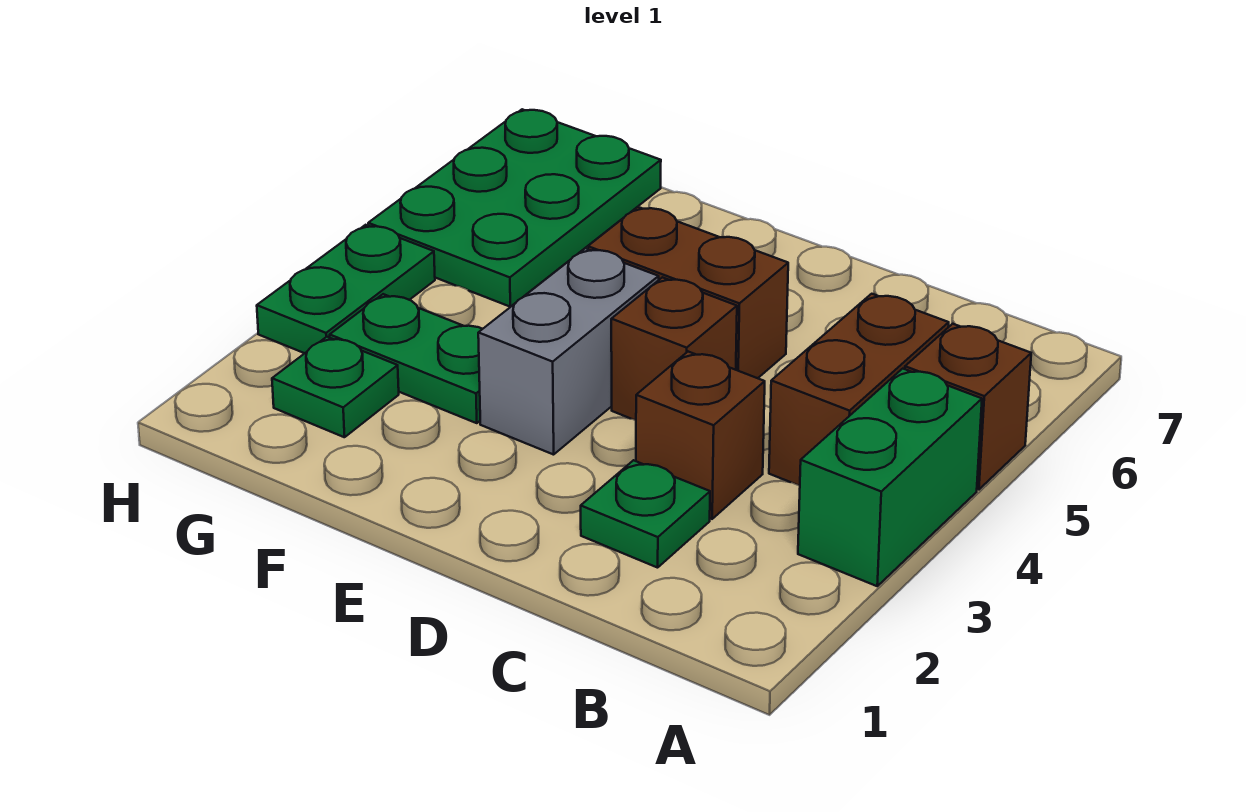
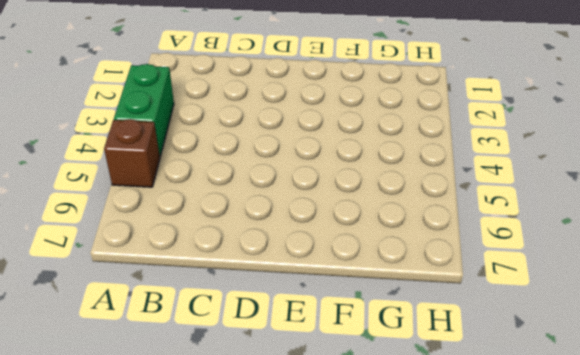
none -> brown brick B4:B5 level 1
none -> green plate C2 level 1
none -> brown brick C3 level 1

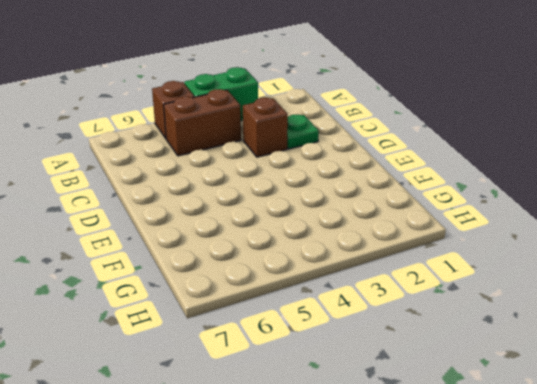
none -> brown brick D4 level 1
none -> brown brick D5:E5 level 1
none -> grey brick E3:E4 level 1

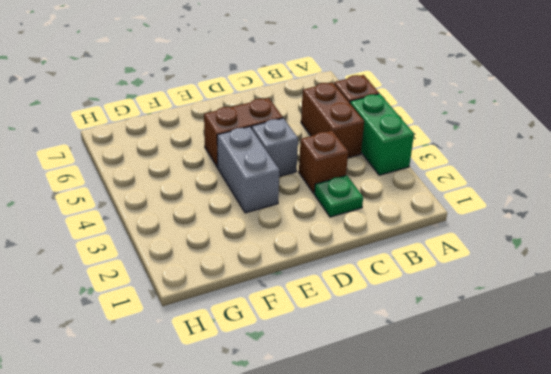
grey brick D4 level 1 -> brown brick D4 level 1
none -> green plate F3:G3 level 1
none -> green plate G2 level 1
none -> green plate G5:H7 level 1

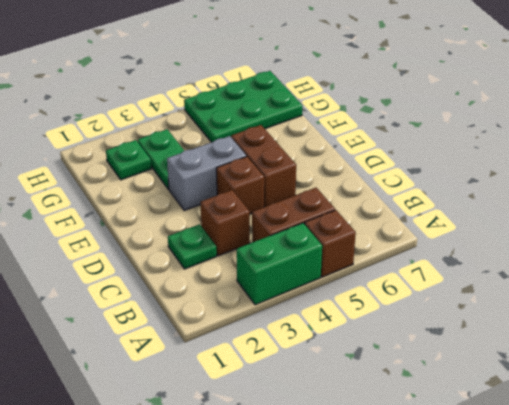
none -> green plate H3:H4 level 1

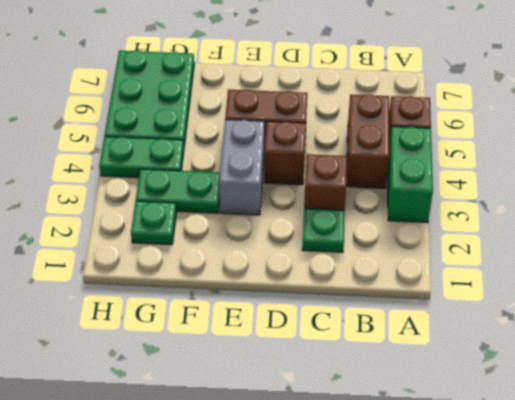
green plate G4:H4 level 1 -> green plate H3:H4 level 1

